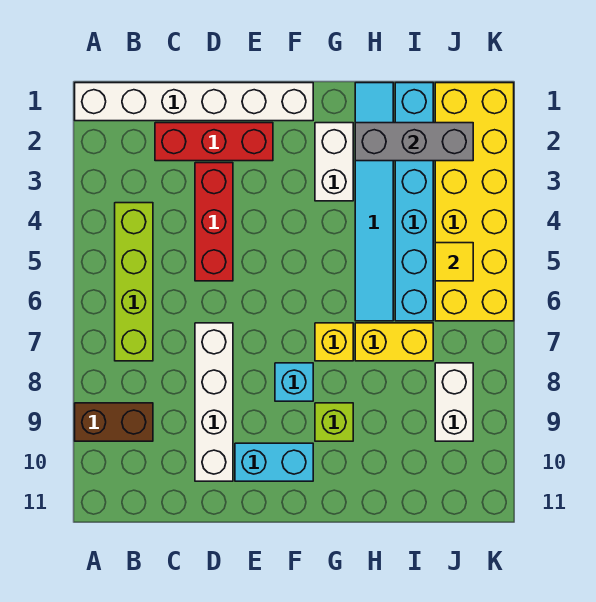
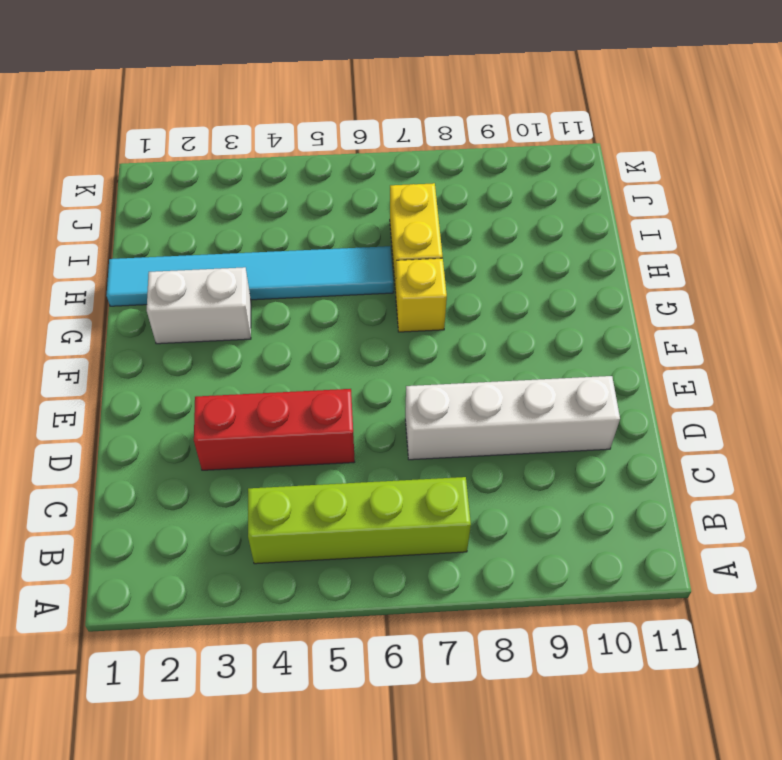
none -> white brick A1:F1 level 1
none -> brown brick A9:B9 level 1
none -> red brick C2:E2 level 1

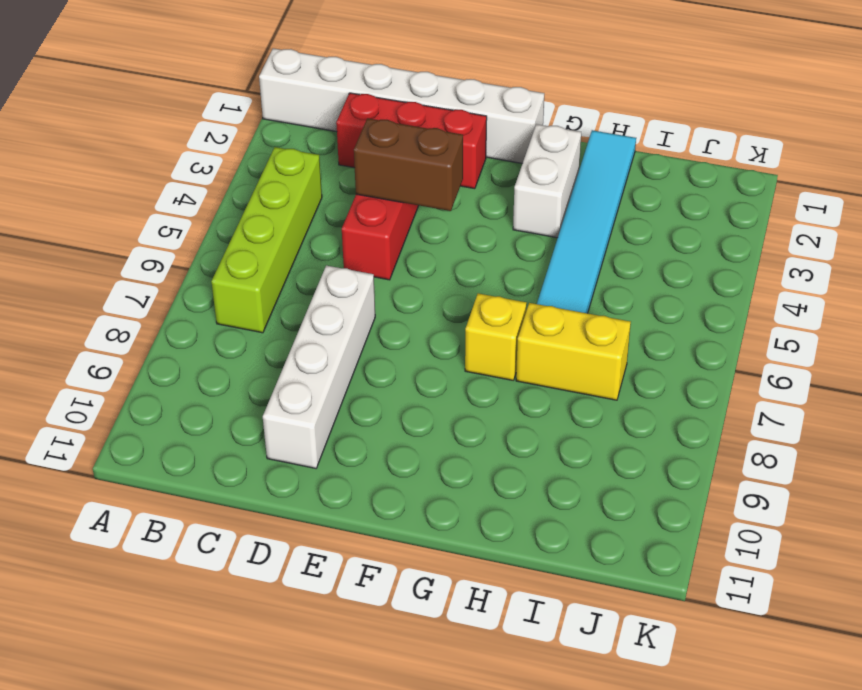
brown brick D4:E4 level 2 -> brown brick A9:B9 level 1
none -> cyan brick E10:F10 level 1
none -> cyan brick F8 level 1
none -> lime brick G9 level 1

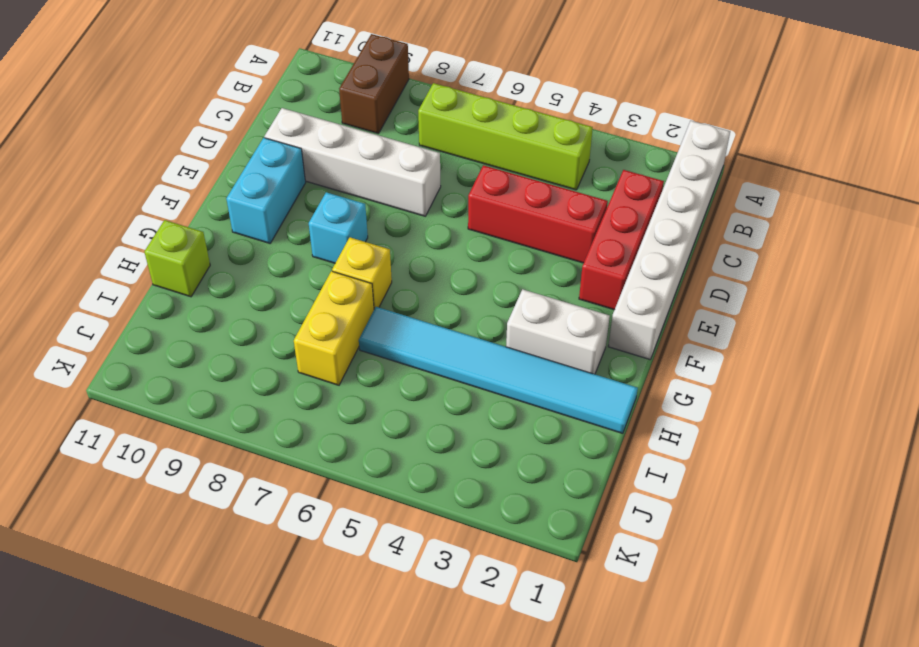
lime brick H11 level 1 -> lime brick G9 level 1
none -> cyan brick I1:I6 level 1
none -> yellow brick J1:K6 level 1
none -> white brick J8:J9 level 1

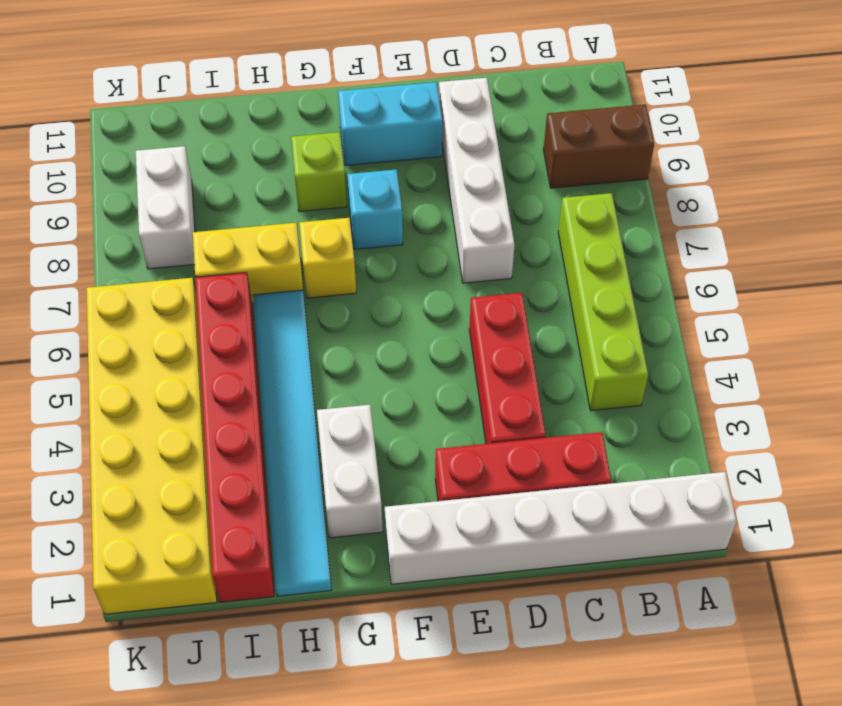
red brick I1:I6 level 1 -> cyan brick I1:I6 level 1
none -> grey brick H2:J2 level 2
none -> yellow tile J5 level 2

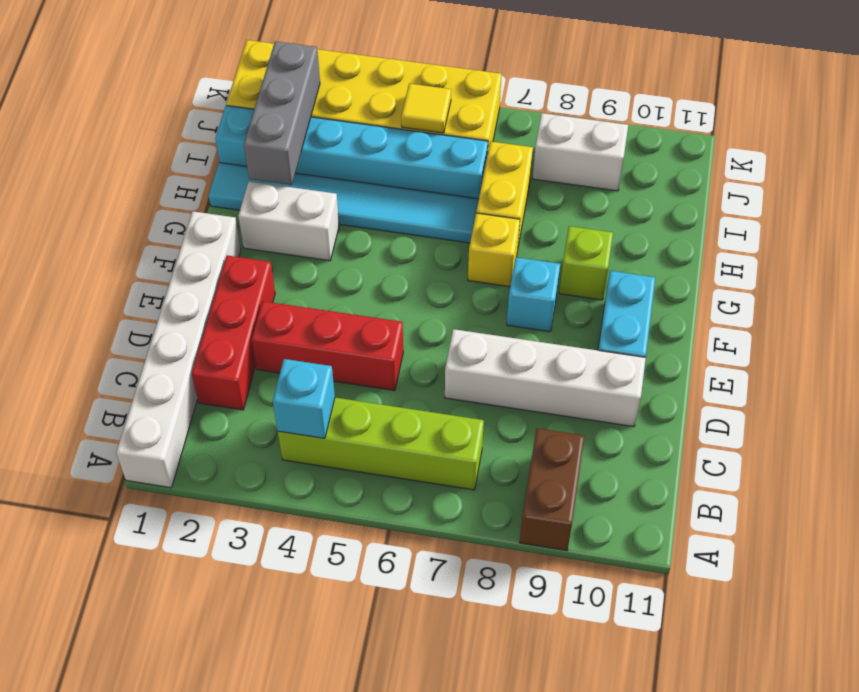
cyan brick B4 level 2 -> none

